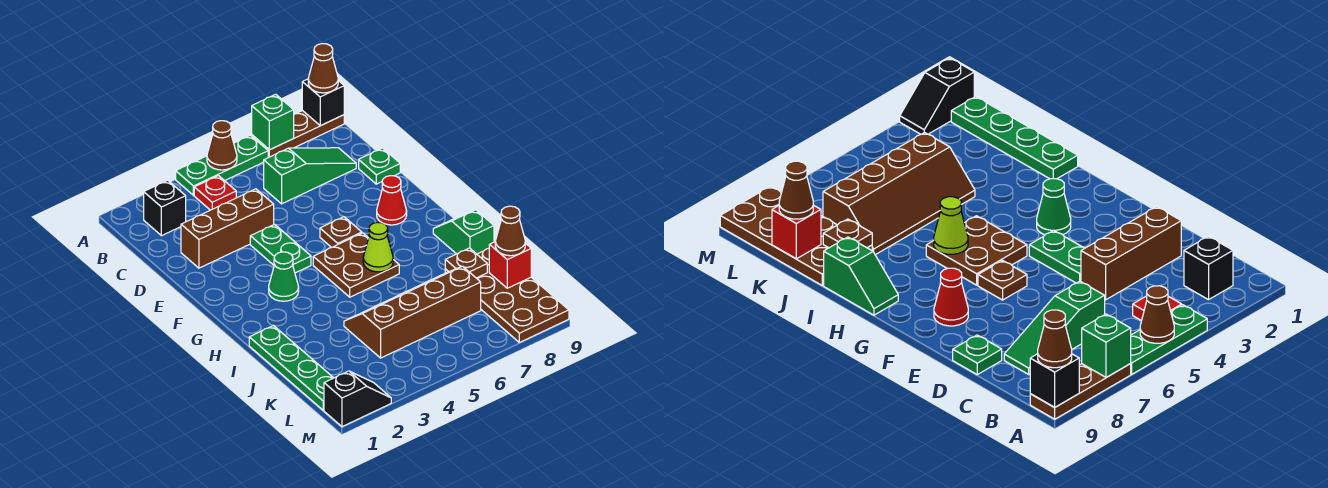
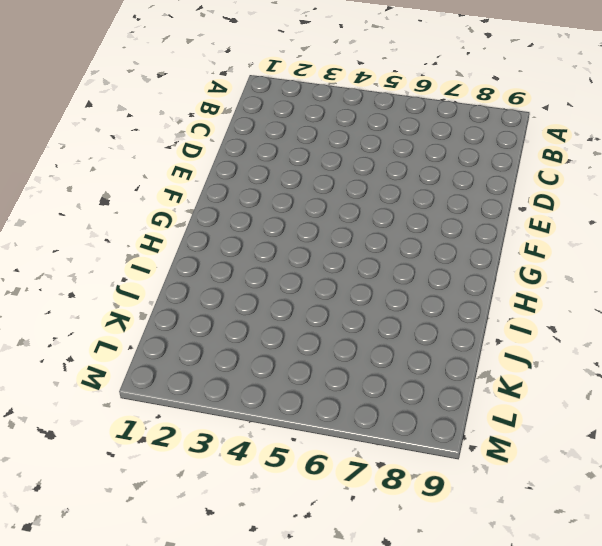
none -> green plate A4:A6 level 1
none -> brown plate A7:A9 level 1
none -> black brick B2 level 1

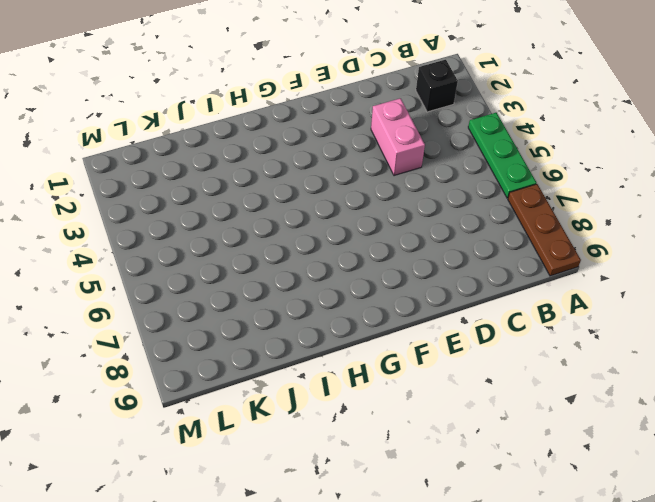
pink brick D3:D4 level 1 -> brown brick D2:D4 level 1
none -> red plate B4 level 1
none -> green slope C6:C8 level 1 top 6
none -> green plate D9 level 1

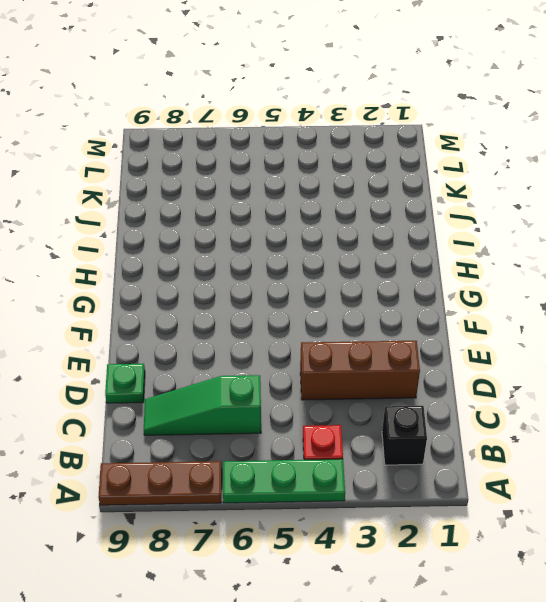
none -> green plate E4:F4 level 1
none -> brown plate F6 level 1
none -> red cone F8 level 1

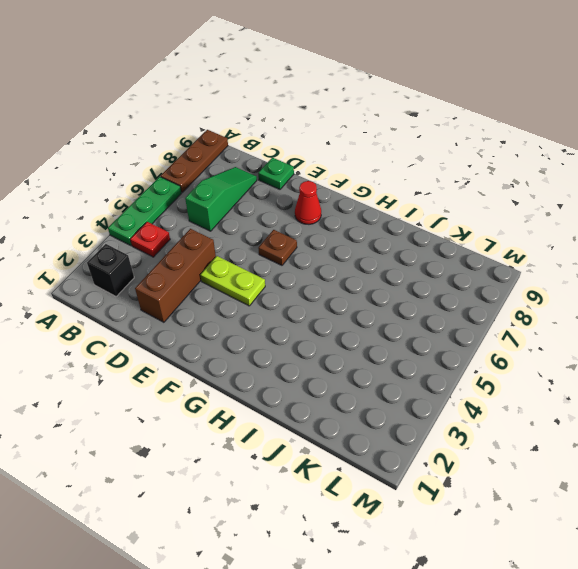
lime plate E4:F4 level 1 -> green plate E4:F4 level 1
none -> green cone G3 level 1
none -> brown plate G5:H6 level 1
none -> green slope H9:I9 level 1 top I

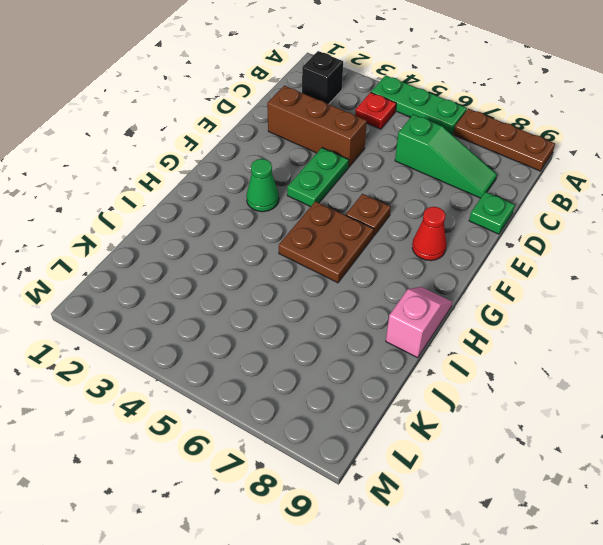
pink slope H9:I9 level 1 top I -> green slope H9:I9 level 1 top I
none -> green plate I1:L1 level 1
none -> brown slope J4:K7 level 1 top K
none -> brown plate J8:M9 level 1

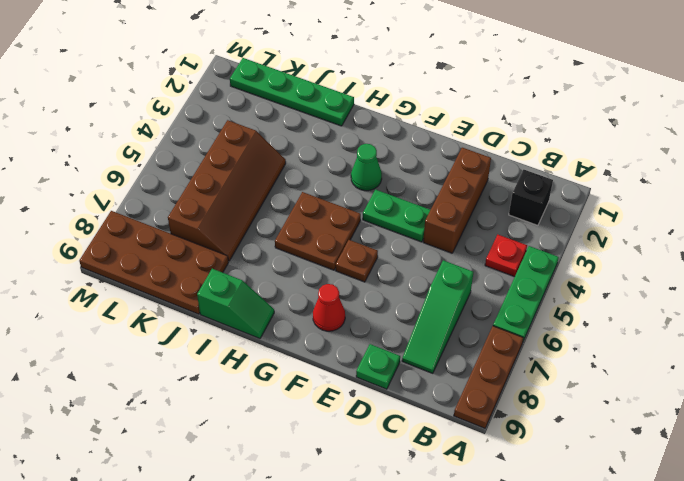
none -> black slope M1:M2 level 1 top 1
none -> brown cone A5 level 2
none -> green brick A7 level 2

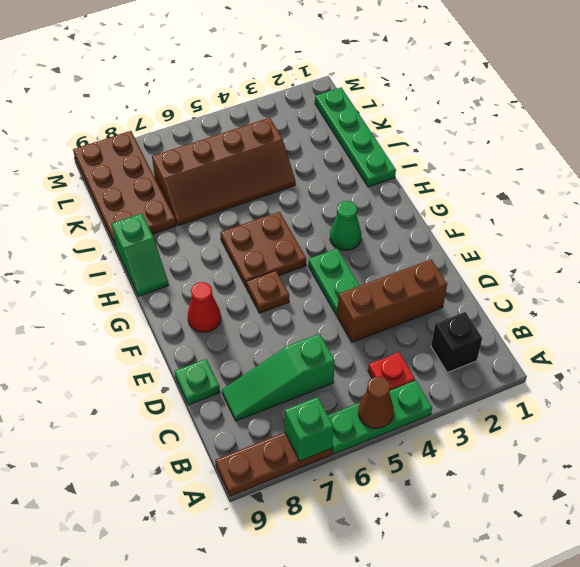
none -> black slope M1:M2 level 1 top 1
none -> black brick A9 level 2
none -> lime cone H6 level 2

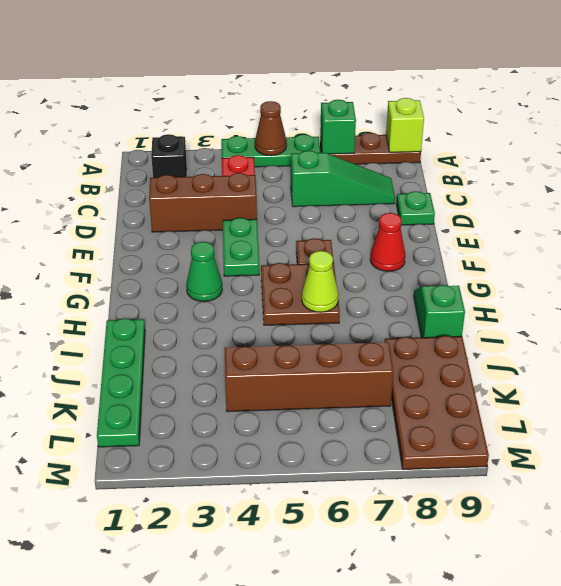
lime brick A9 level 2 -> black brick A9 level 2
none -> black slope M1:M2 level 1 top 1
none -> brown plate J8 level 2
none -> red brick K9 level 2

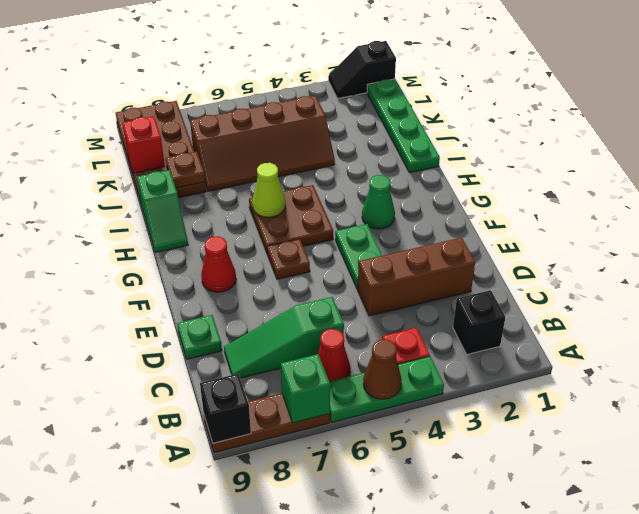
red cone B6 level 1 -> none
none -> brown cone A9 level 3
none -> brown cone K9 level 3

